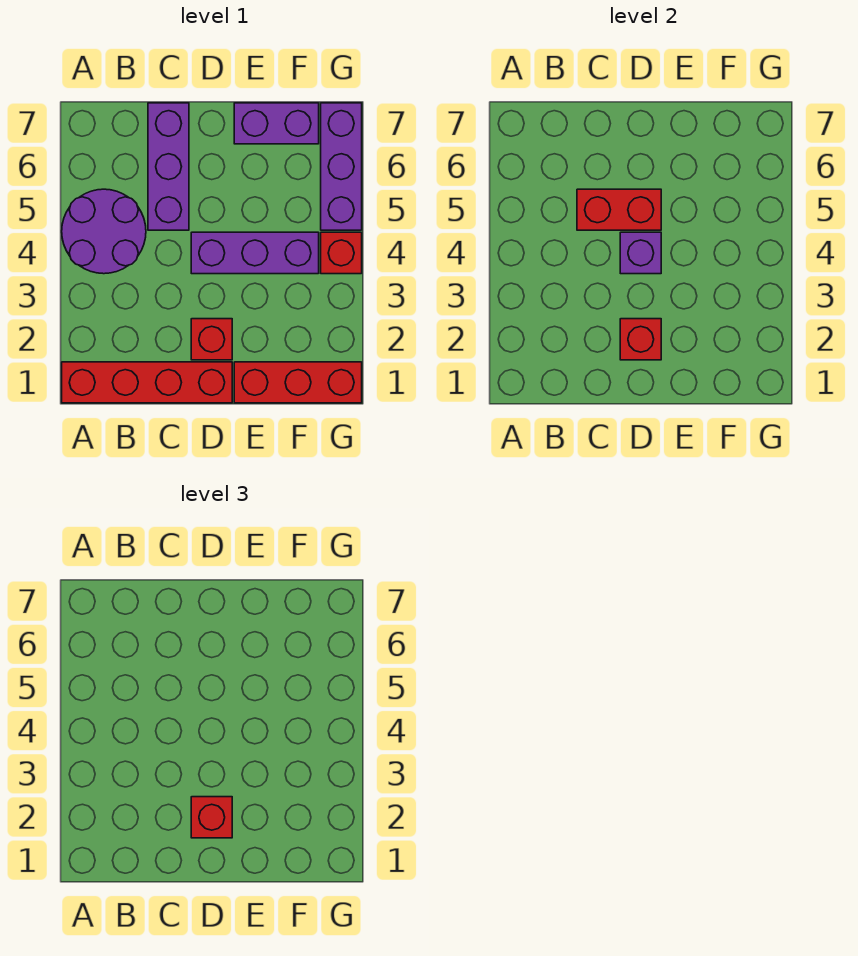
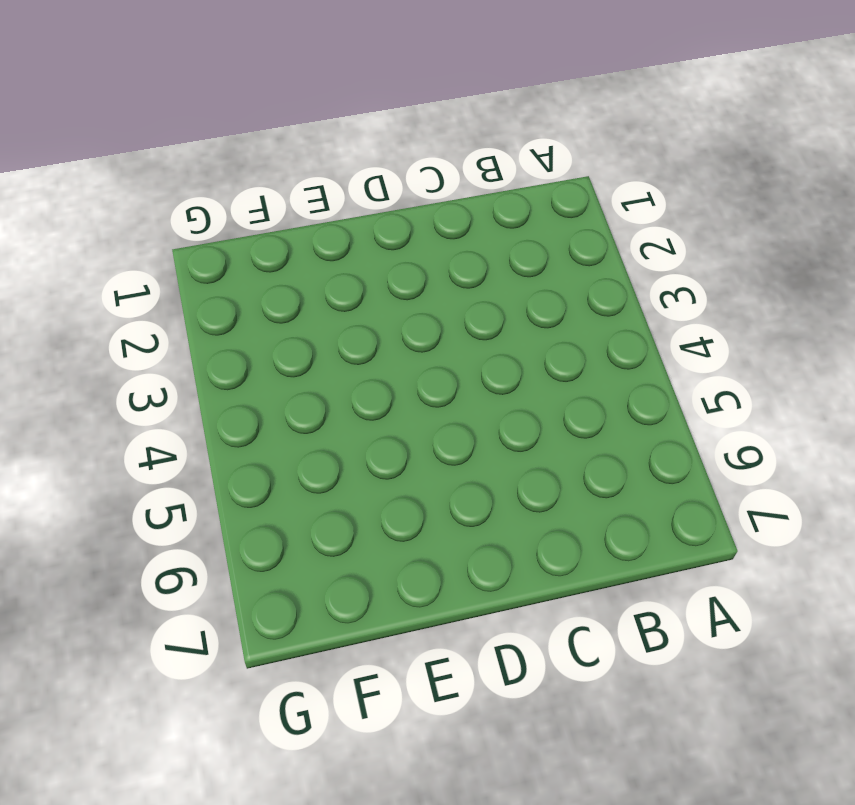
none -> red brick A1:D1 level 1
none -> purple round brick A4:B5 level 1
none -> purple brick C5:C7 level 1

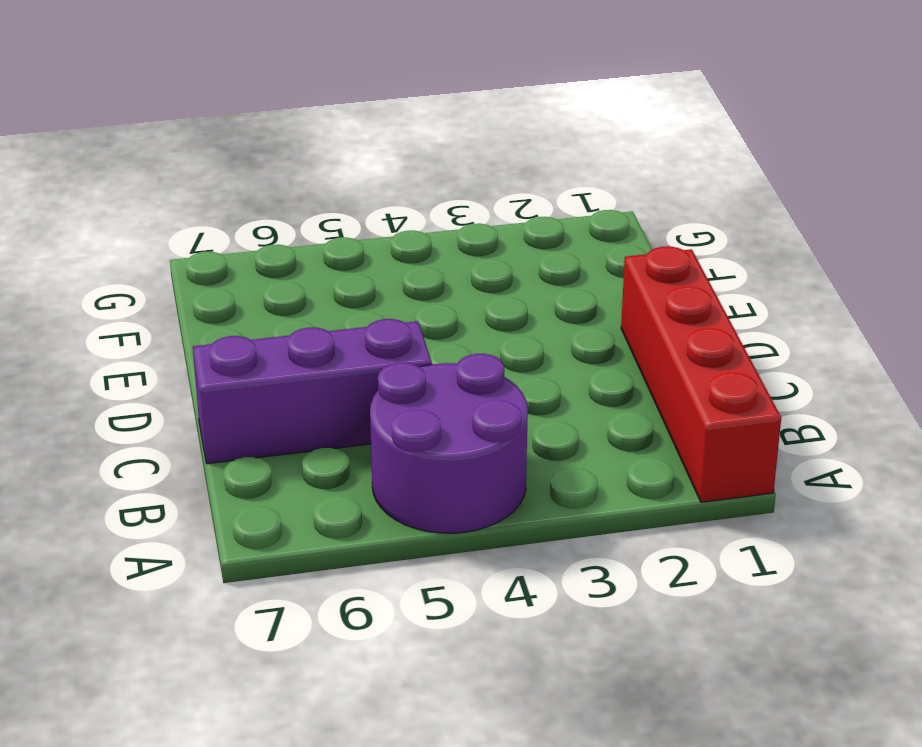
none -> red brick D2 level 1
none -> purple brick D4:F4 level 1
none -> red brick E1:G1 level 1

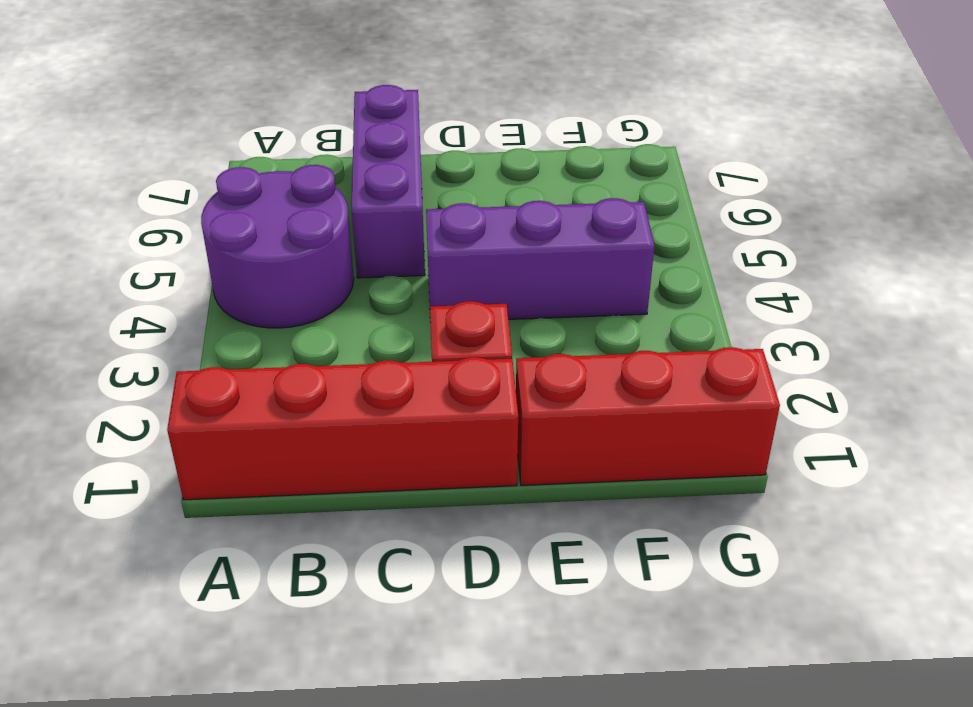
none -> purple brick E7:F7 level 1
none -> red brick G4 level 1
none -> purple brick G5:G7 level 1

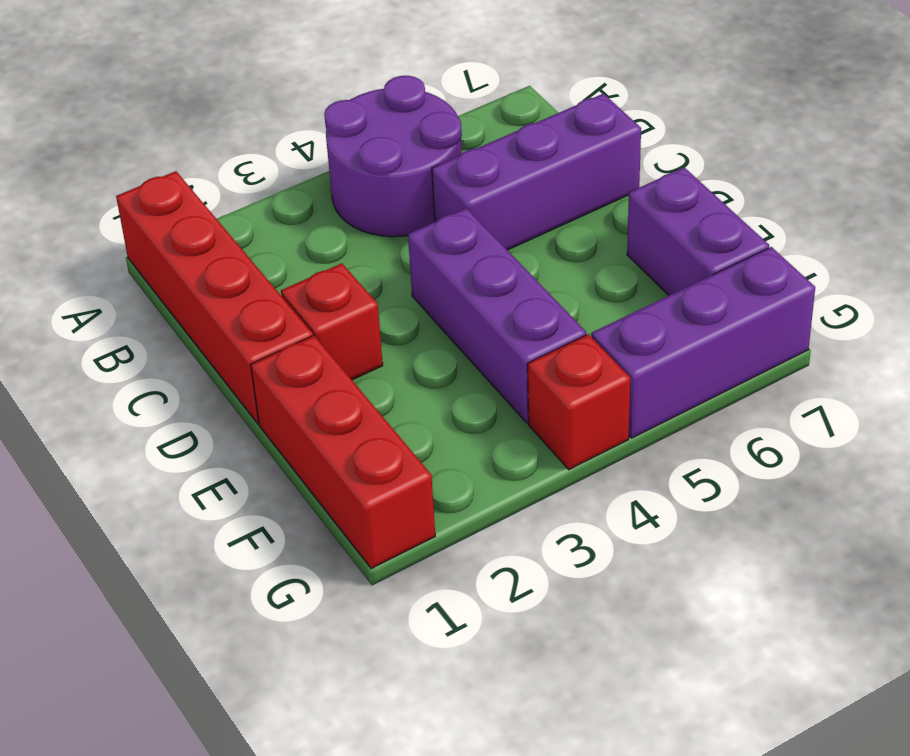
none -> red brick C5:D5 level 2
none -> red brick D2 level 2
none -> purple brick D4 level 2

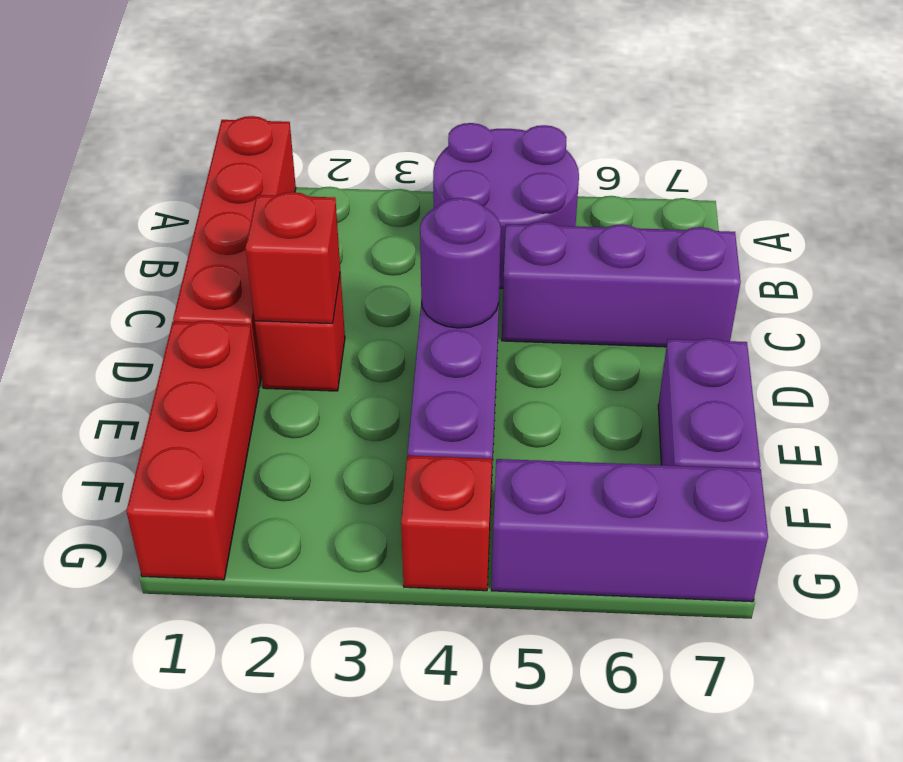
purple round brick D4 level 2 -> purple brick D4 level 2
none -> red brick C5:D5 level 2
none -> red brick D2 level 3

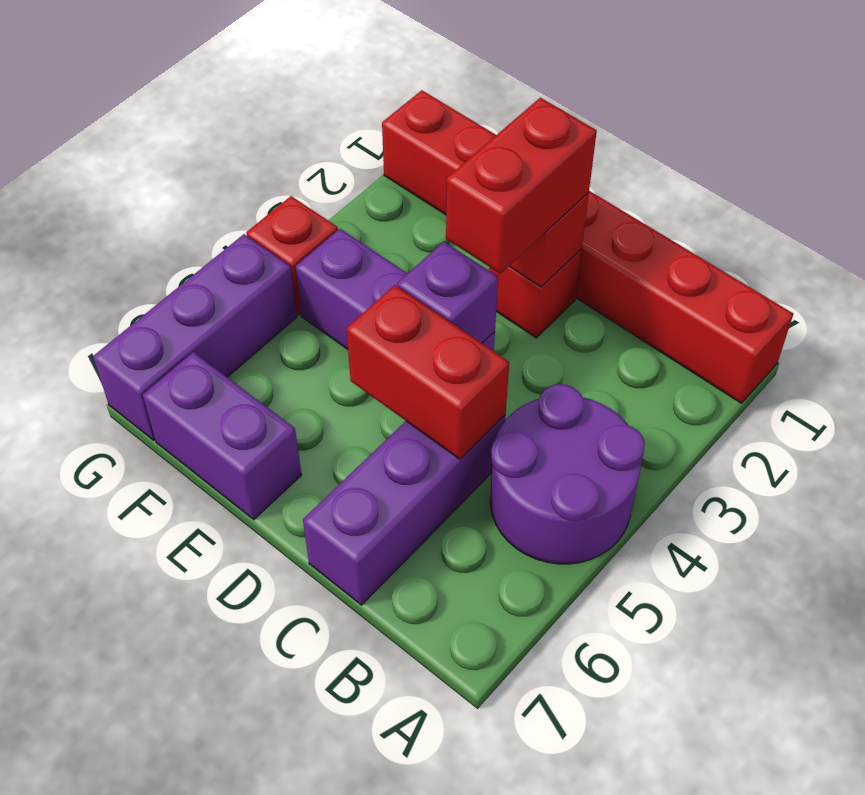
red brick D2:D3 level 3 -> red brick D2 level 3

